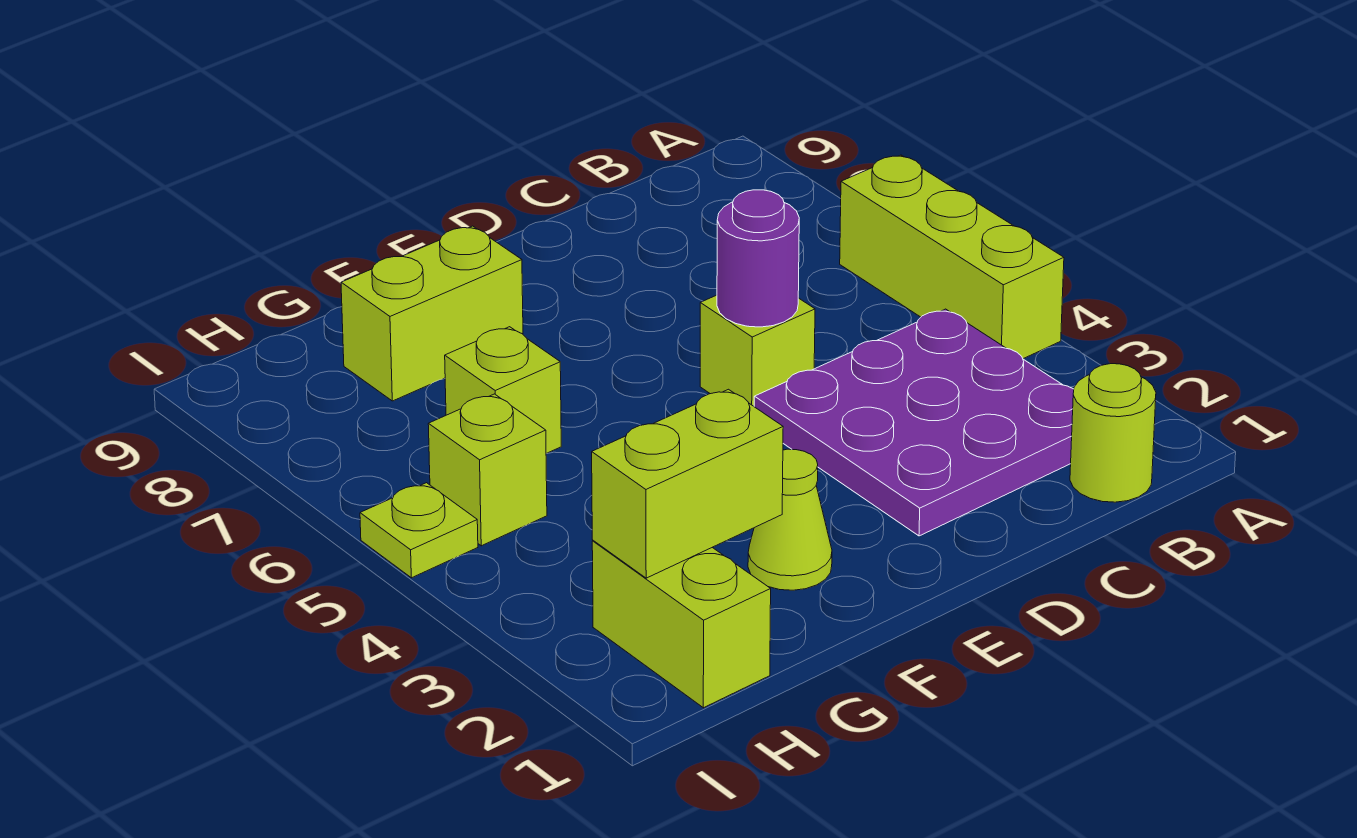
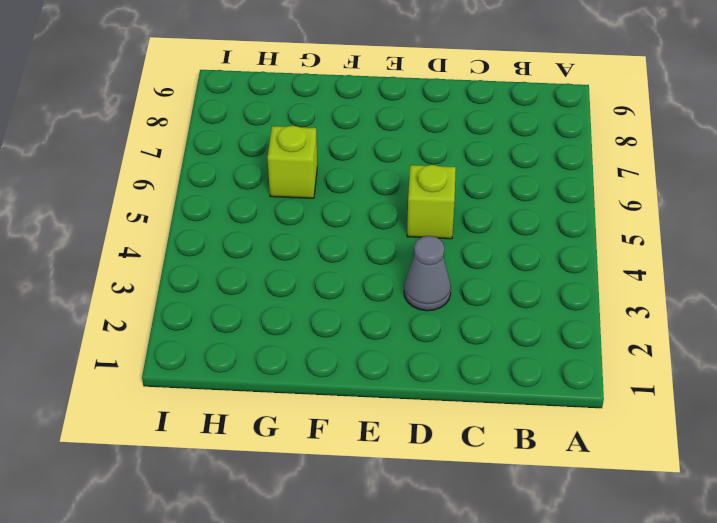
grey cone D3 level 1 -> purple plate B2:D4 level 1
none -> lime brick A4:A6 level 1
none -> lime round brick B1 level 1
none -> lime cone F2 level 1

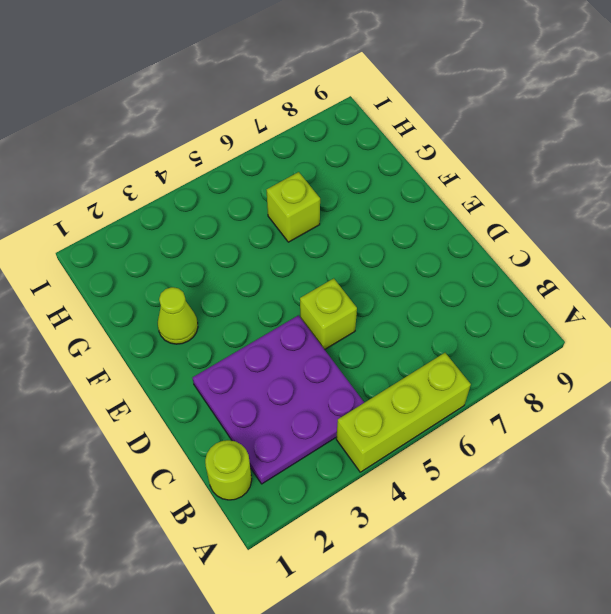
none -> lime brick F8:G8 level 1
none -> lime brick H1:H2 level 1
none -> lime brick H5 level 1

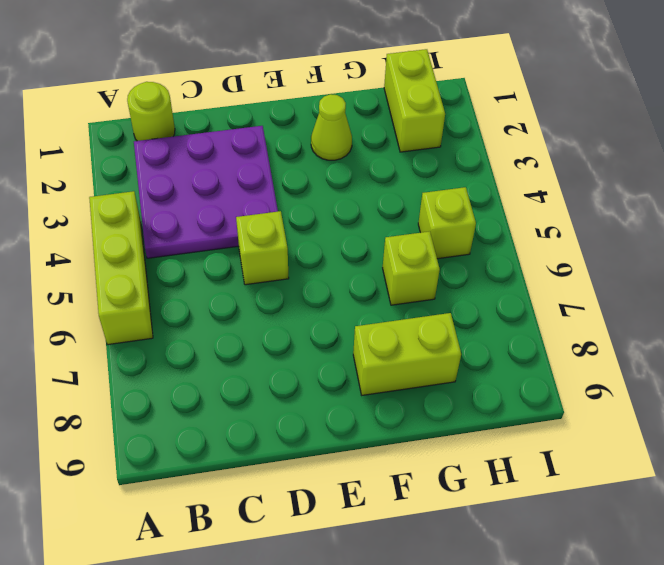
none -> lime plate I5 level 1
none -> purple round brick D5 level 2
none -> lime brick G2:H2 level 2

